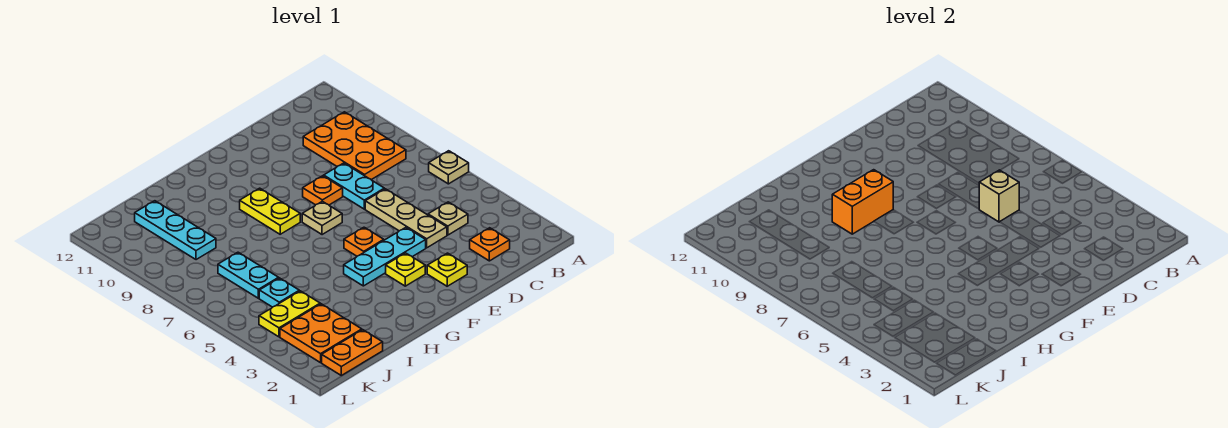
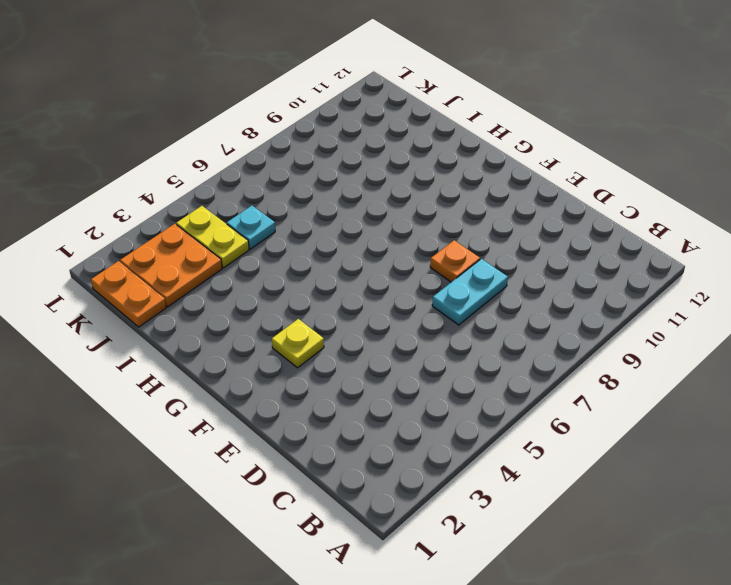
none -> tan plate A6 level 1
none -> orange plate B8:C10 level 1
none -> orange plate C2 level 1

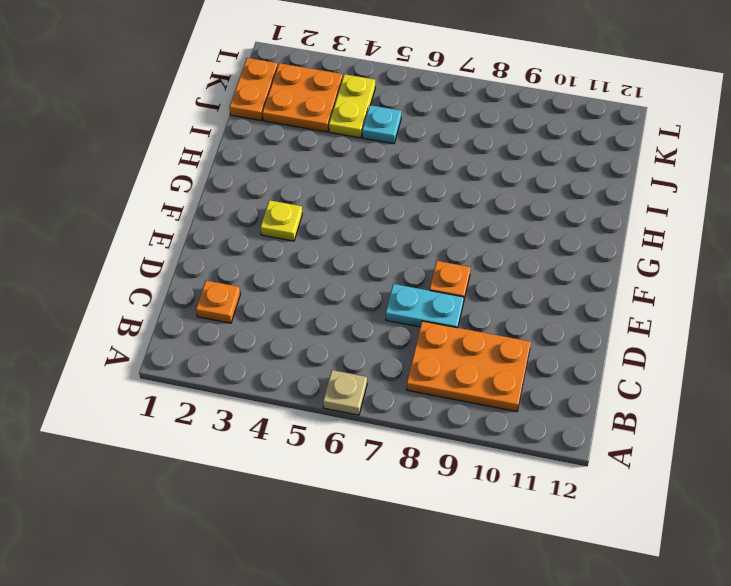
none -> tan plate C4 level 1
none -> tan plate D4:D6 level 1
none -> yellow plate E2 level 1

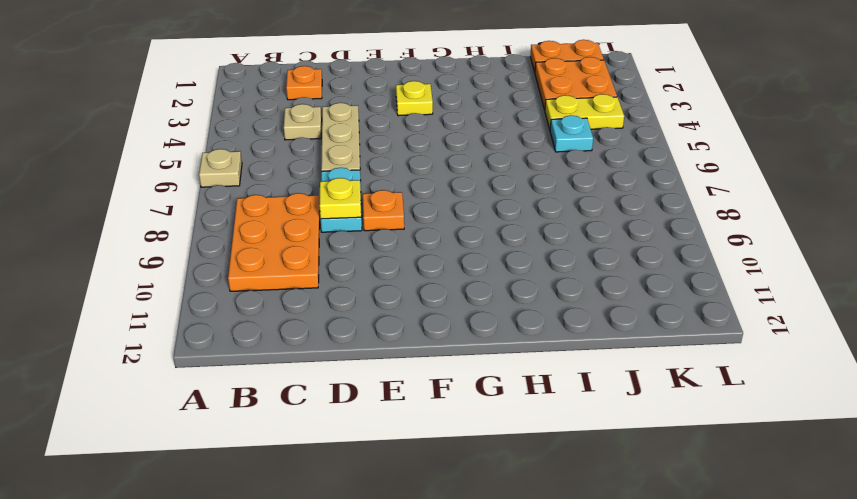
yellow plate D8 level 2 -> yellow plate E2 level 1
none -> cyan plate E4:G4 level 1
none -> orange plate F5 level 1
none -> tan plate F7 level 1

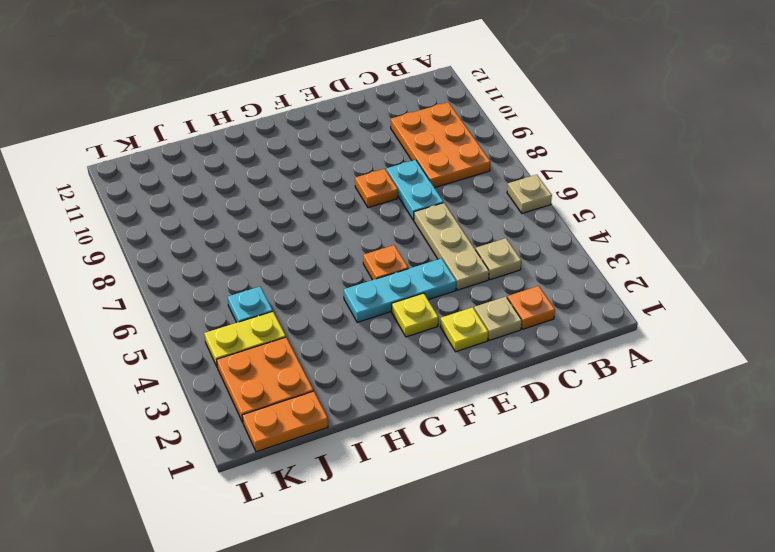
tan plate D2 level 1 -> tan plate F7 level 1
none -> yellow plate G8:G9 level 1
none -> cyan plate J6:J7 level 1
none -> cyan plate J9:J11 level 1

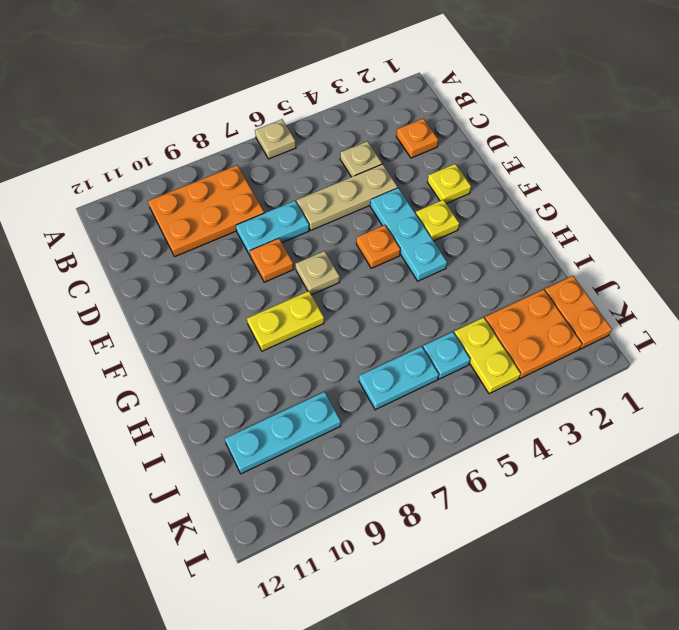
none -> tan brick D6 level 2
none -> orange brick G9:H9 level 2

